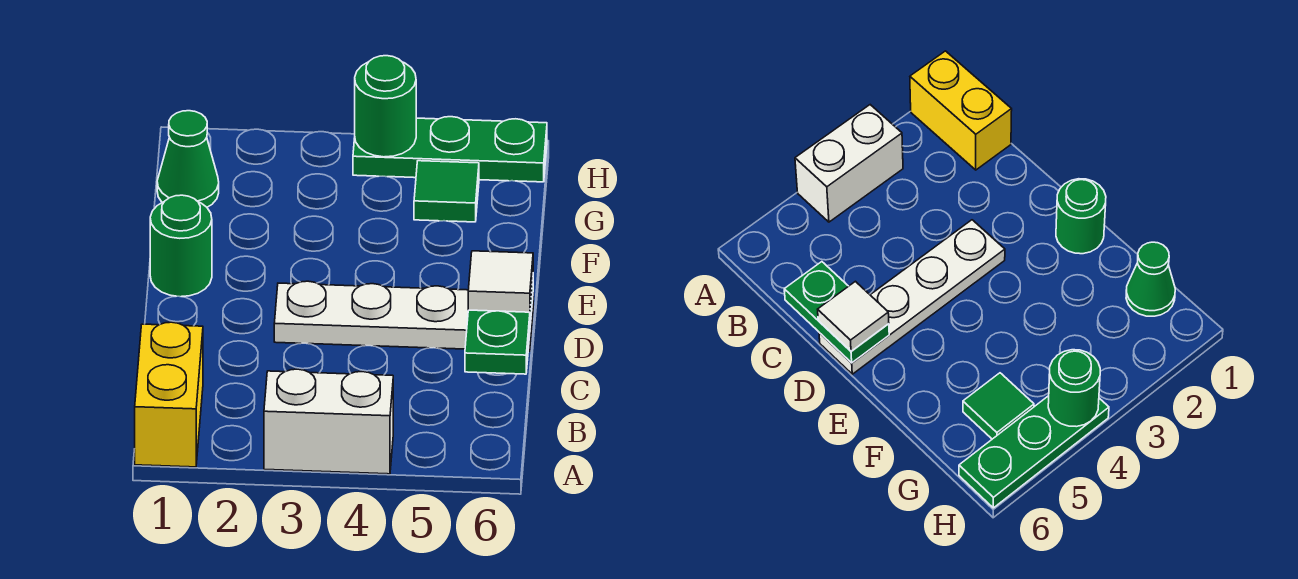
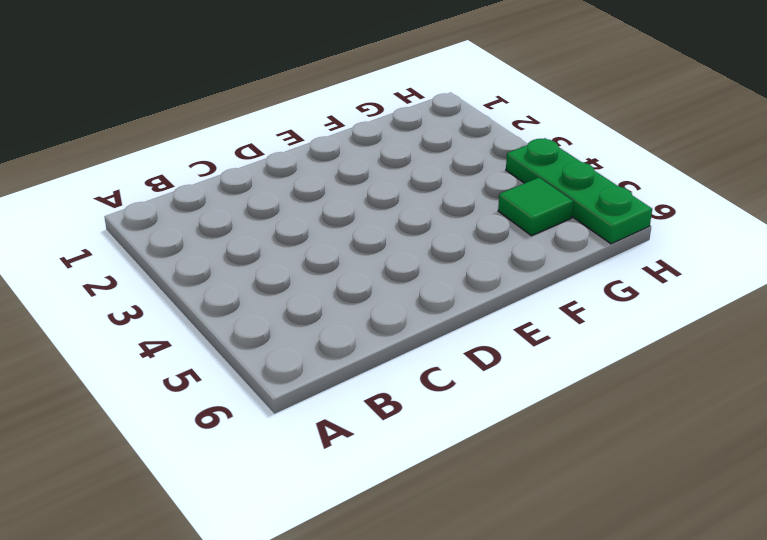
none -> yellow brick A1:B1 level 1
none -> white brick A3:A4 level 1

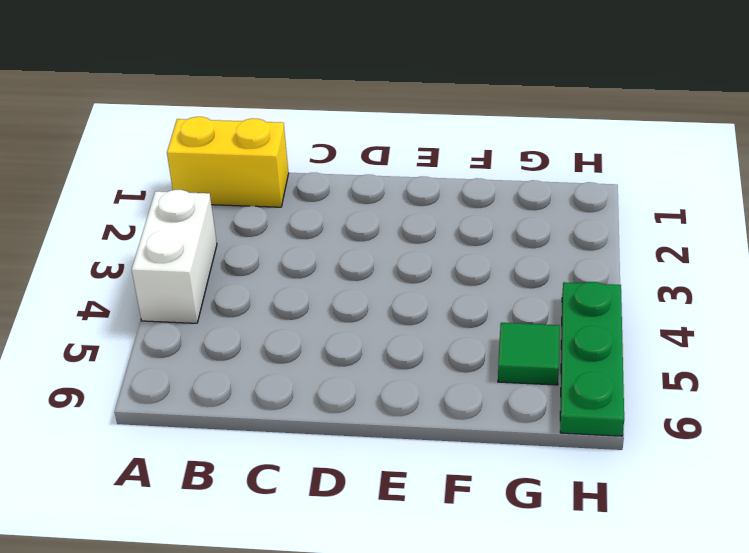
none -> white plate D3:D6 level 1
none -> green round brick E1 level 1

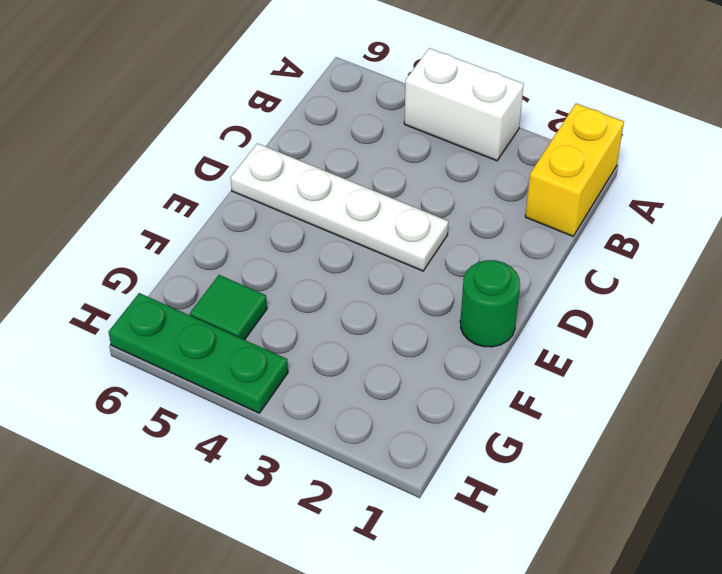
none -> green cone G1 level 1
none -> green plate C6:D6 level 2

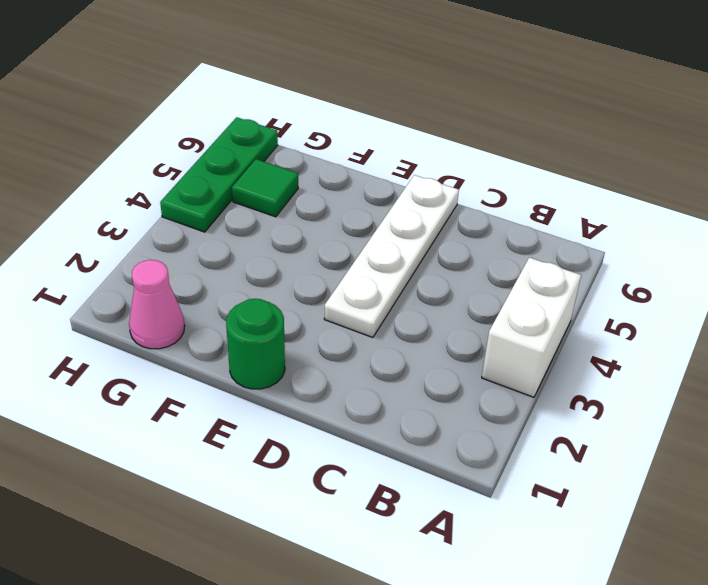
pink cone G1 level 1 -> green cone G1 level 1
none -> yellow brick A1:B1 level 1
none -> green plate C6:D6 level 2

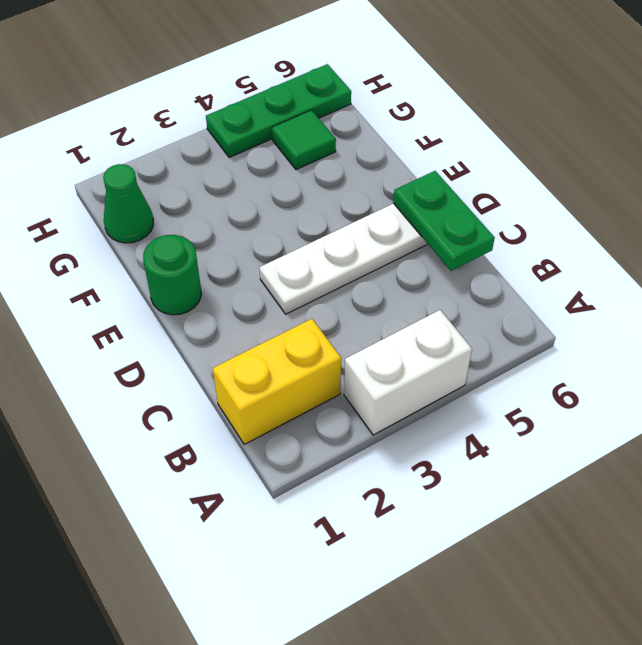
yellow brick B1:B2 level 1 -> yellow brick A1:B1 level 1
none -> green round brick H4 level 2
none -> white tile D6 level 3

